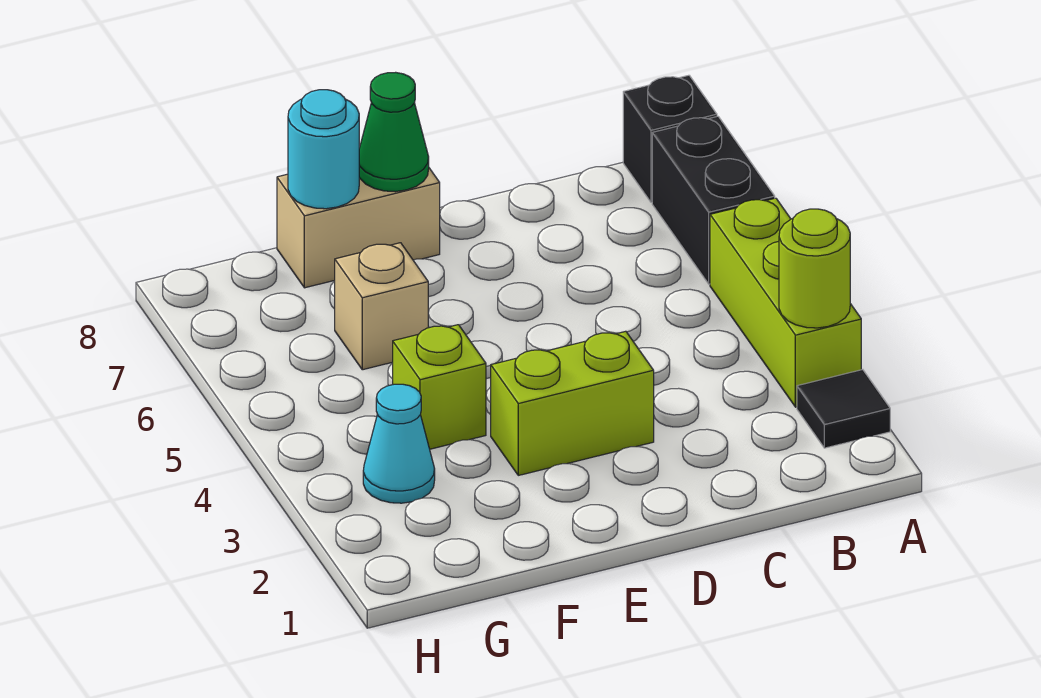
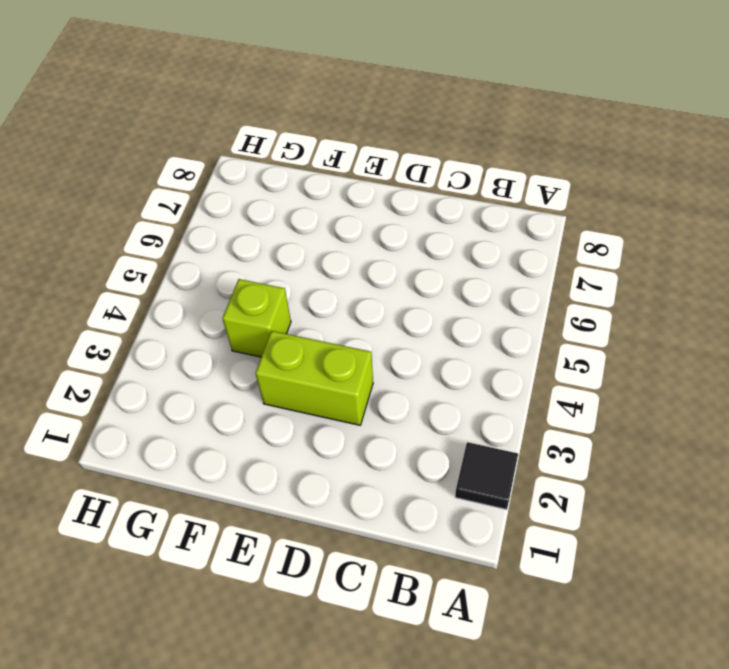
none -> lime brick A3:A5 level 1
none -> black brick A6:A7 level 1
none -> black brick A8 level 1

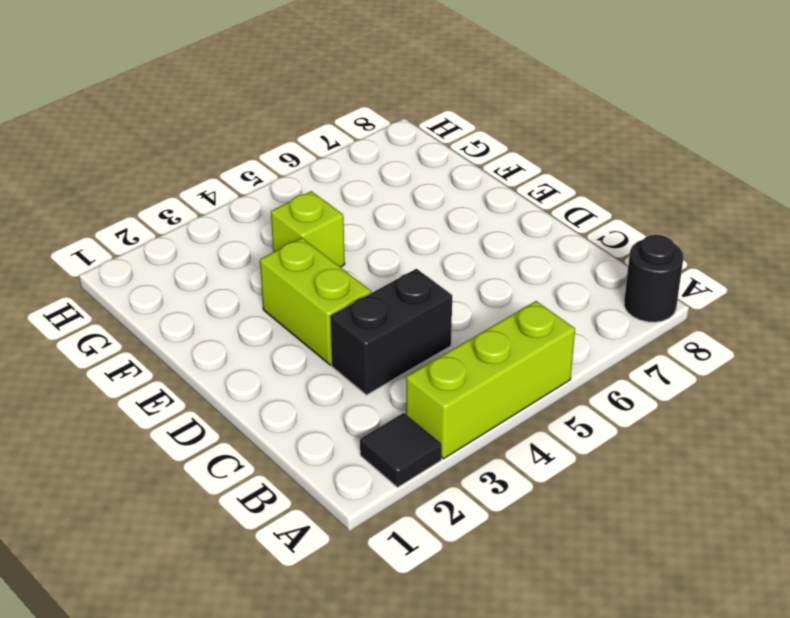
black round brick A8 level 1 -> black brick A8 level 1
black brick C3:C4 level 1 -> black brick A6:A7 level 1
none -> tan brick E8:F8 level 1
none -> tan brick F6 level 1
none -> cyan cone G3 level 1

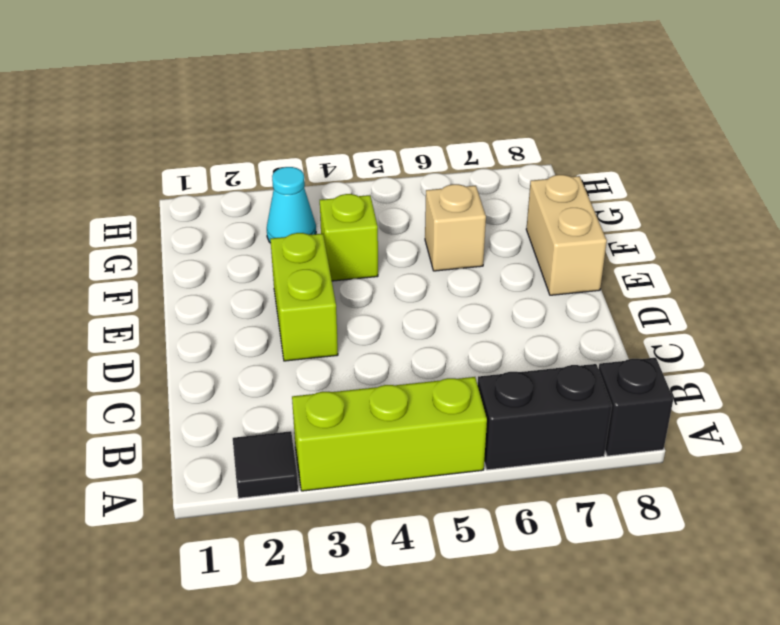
none -> lime round brick A3 level 2
none -> green cone E8 level 2
none -> cyan round brick F8 level 2

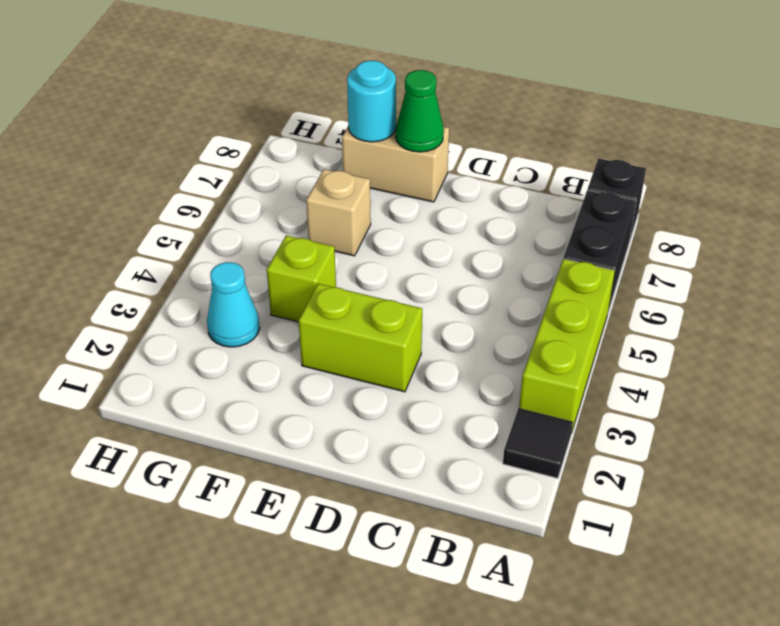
none -> lime round brick A3 level 2

